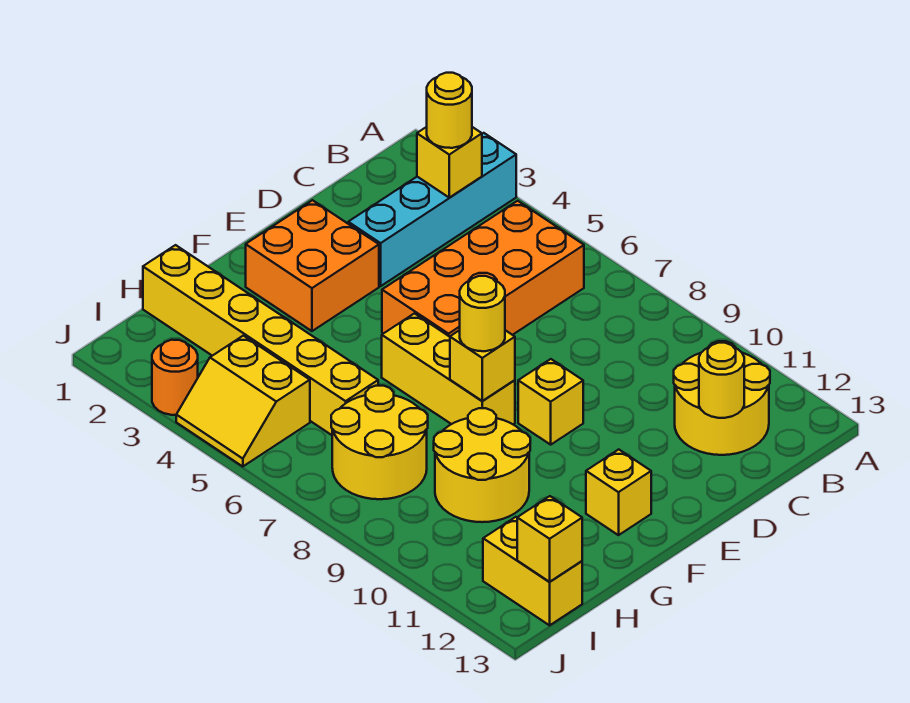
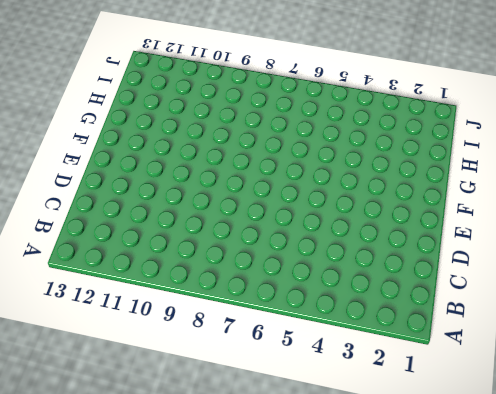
none -> cyan brick A3:D3 level 1
none -> orange brick B5:E6 level 1
none -> yellow round brick B11:C12 level 1

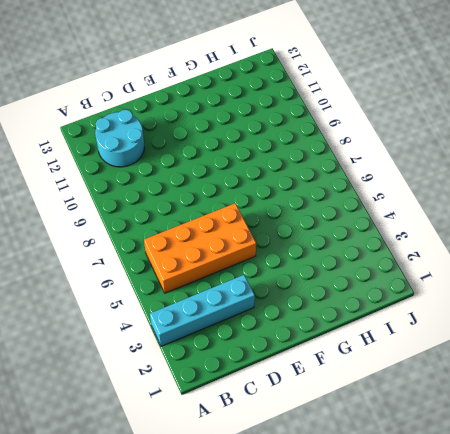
cyan round brick B11:C12 level 1 -> yellow round brick B11:C12 level 1
none -> orange brick E2:F3 level 1
none -> yellow brick E9 level 1
none -> yellow brick F6:F8 level 1

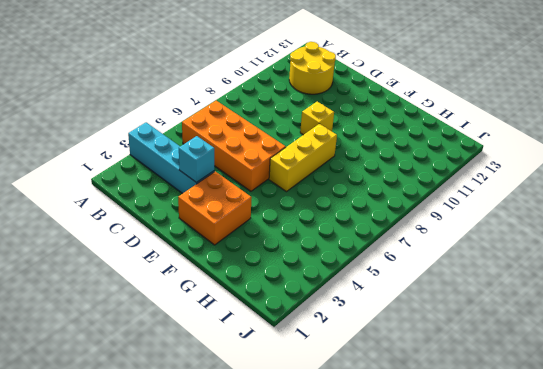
cyan brick D3 level 2 -> none
none -> yellow brick F12 level 1
none -> yellow round brick G9:H10 level 1
none -> yellow brick H1:H6 level 1

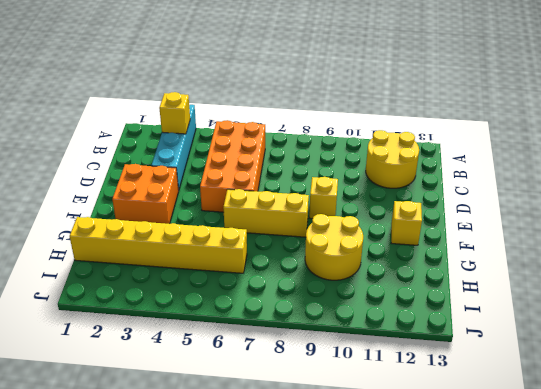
none -> yellow round brick H7:I8 level 1
none -> yellow slope I4:J5 level 1 top I
none -> yellow brick I12:I13 level 1

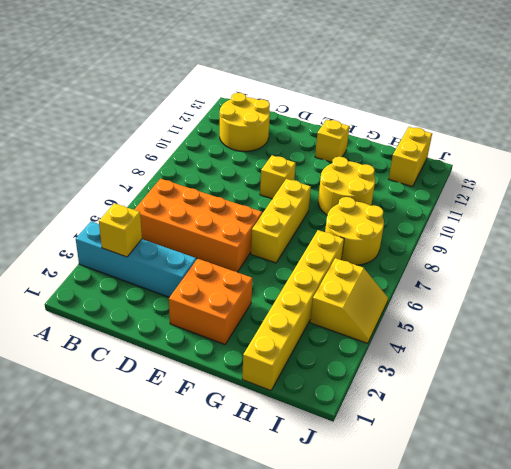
none -> orange round brick J3 level 1
none -> yellow round brick C12 level 2
none -> yellow brick F8 level 2

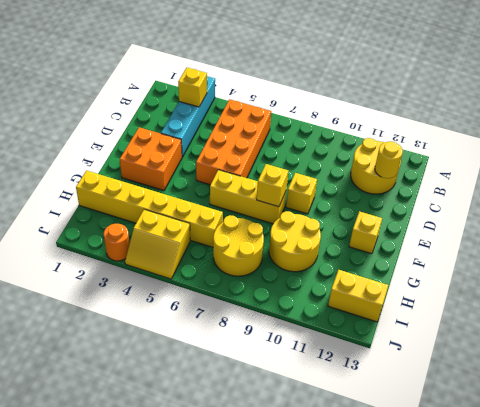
none -> yellow brick I13 level 2
none -> yellow round brick B3 level 3
none -> yellow round brick F8 level 3

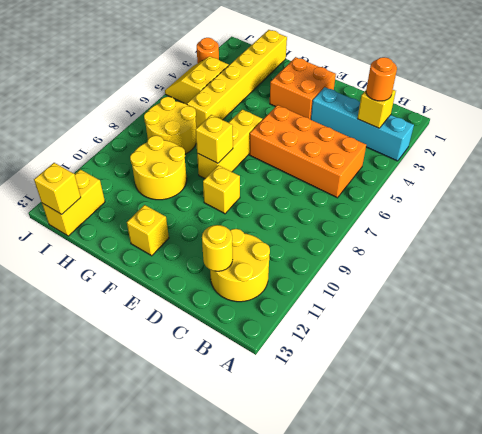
orange round brick B3 level 3 -> yellow round brick B3 level 3
none -> yellow round brick F8 level 3

